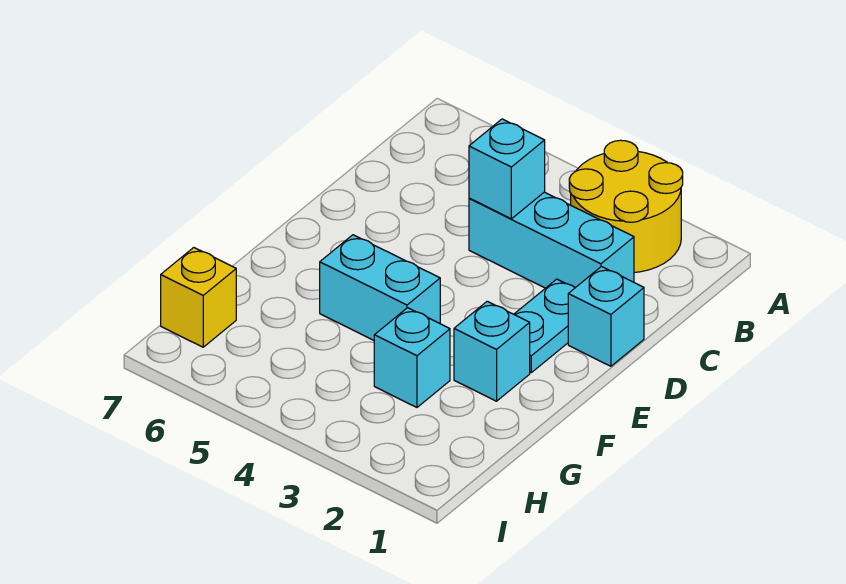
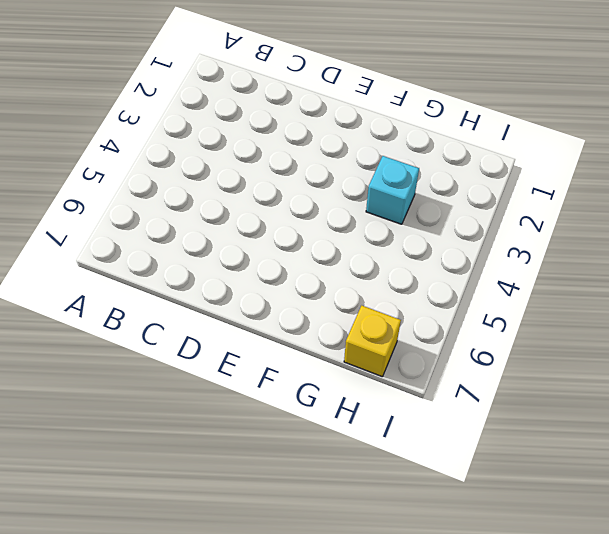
none -> yellow round brick A2:B3 level 1
none -> cyan brick C2:C4 level 1

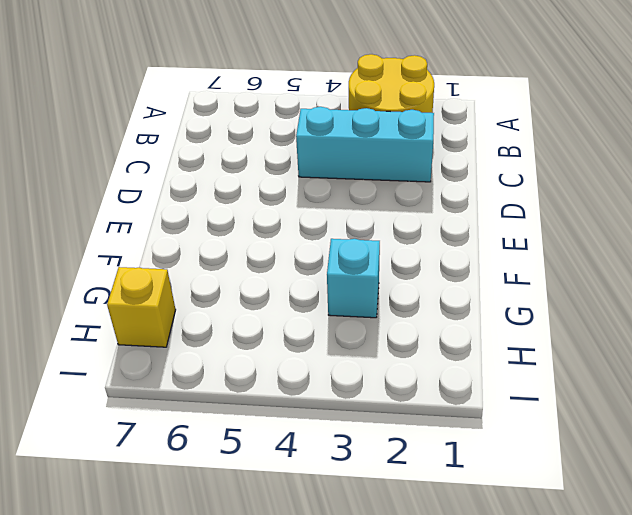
none -> cyan brick D1 level 1
none -> cyan plate D2:E2 level 1

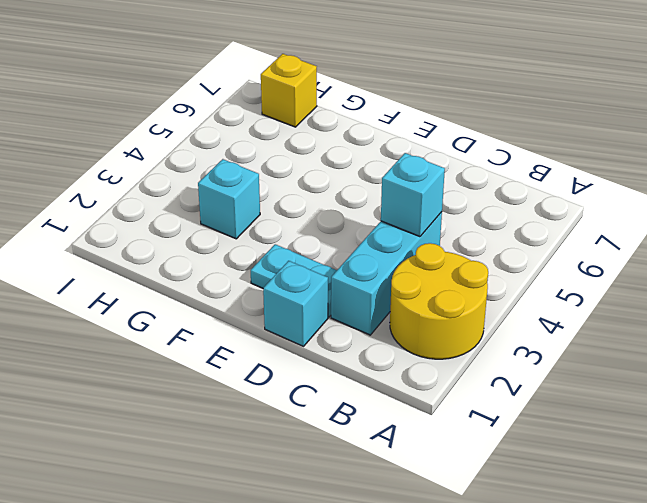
none -> cyan brick F2 level 1
none -> cyan brick F4:F5 level 1

